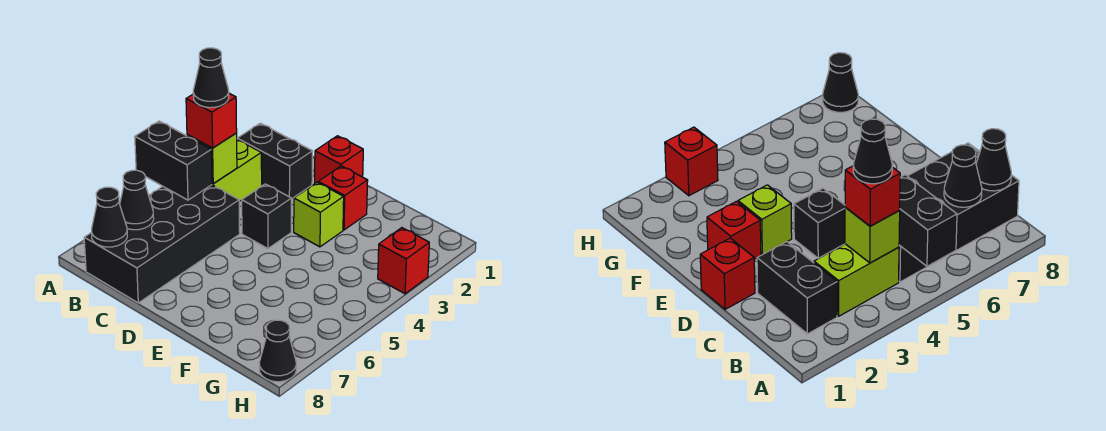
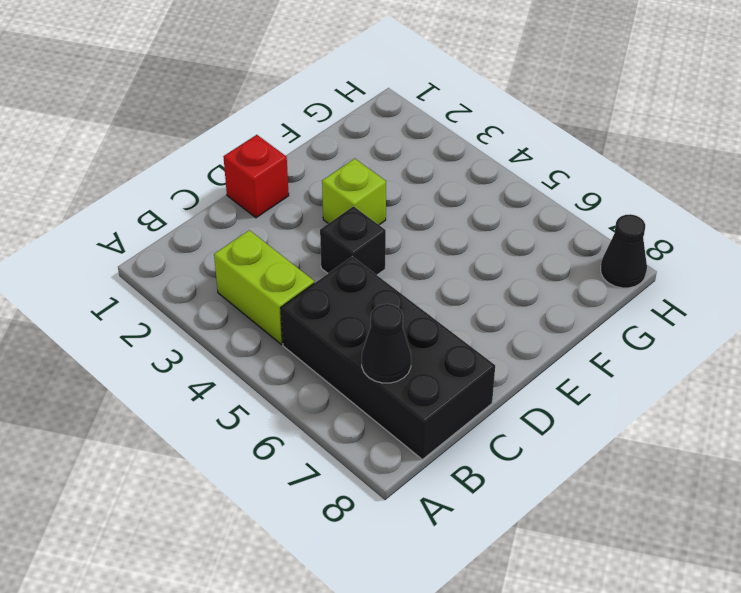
none -> black brick B2:C2 level 1
none -> red brick E2 level 1
none -> red brick H3 level 1

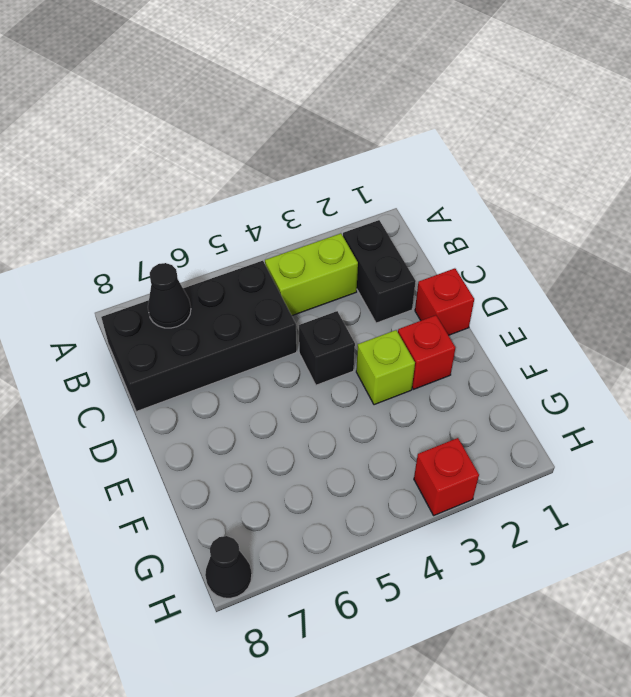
none -> black brick A5:B5 level 2
none -> lime brick B4 level 2
none -> black cone B8 level 2

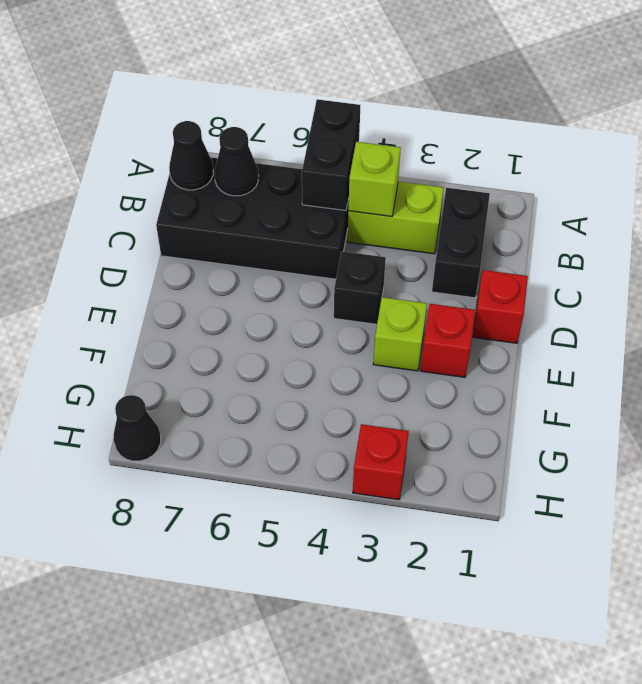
none -> red brick B4 level 3
none -> black cone B4 level 4

